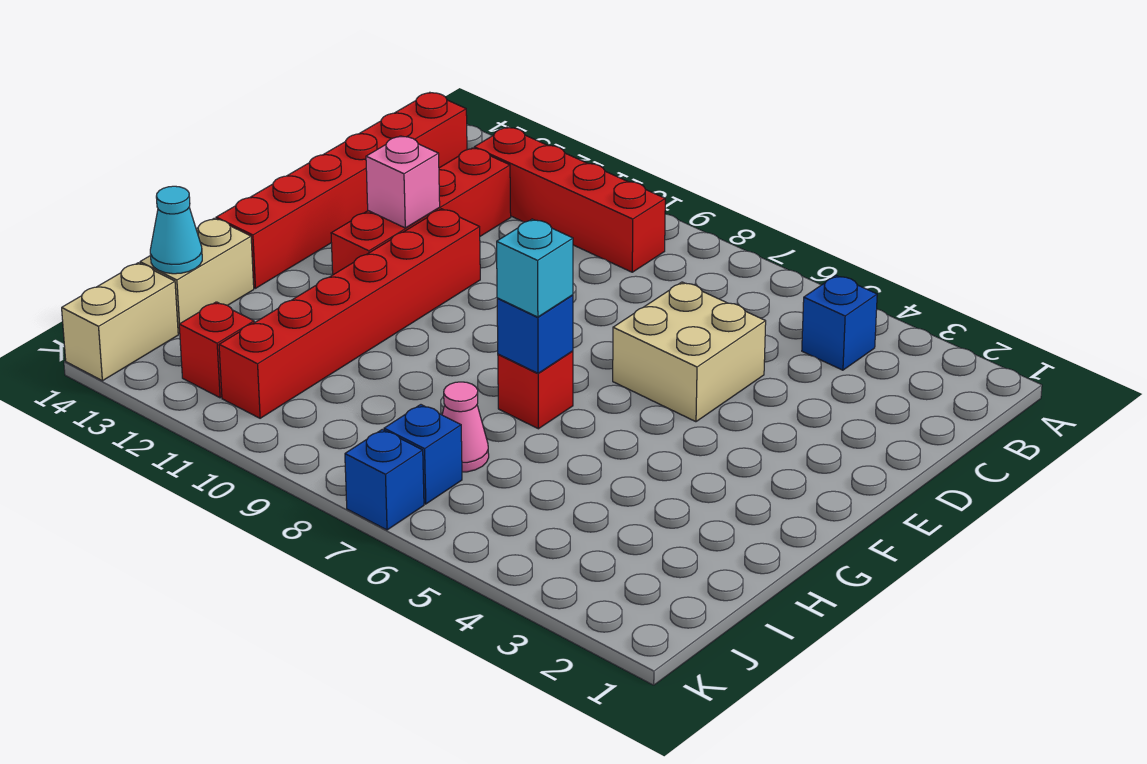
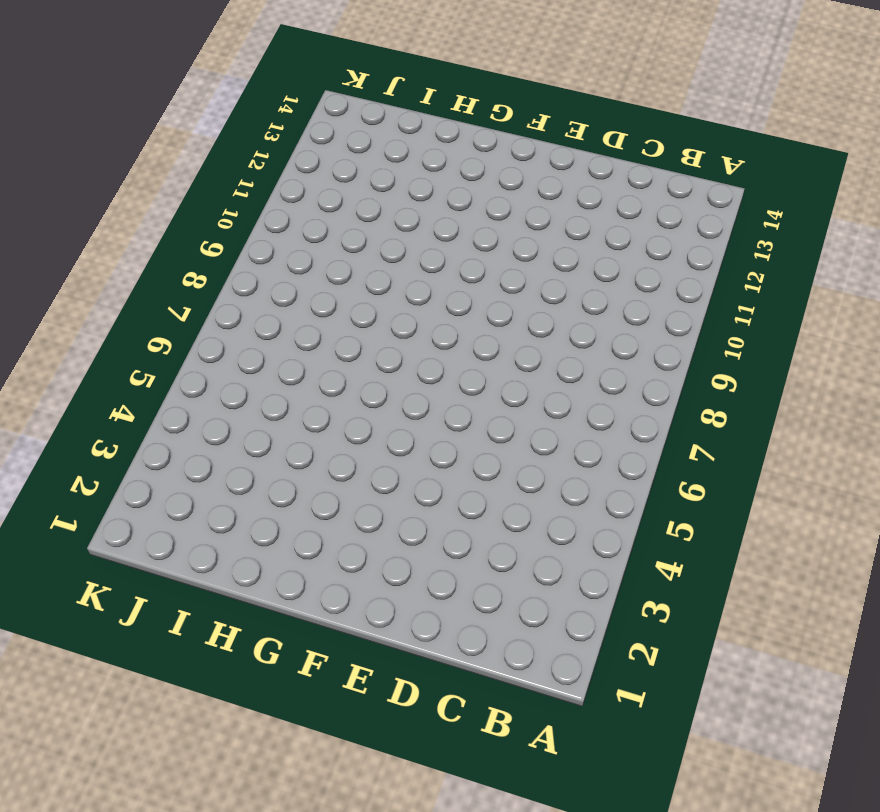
none -> blue brick B4 level 1
none -> red brick B9:B12 level 1
none -> red brick B14:G14 level 1

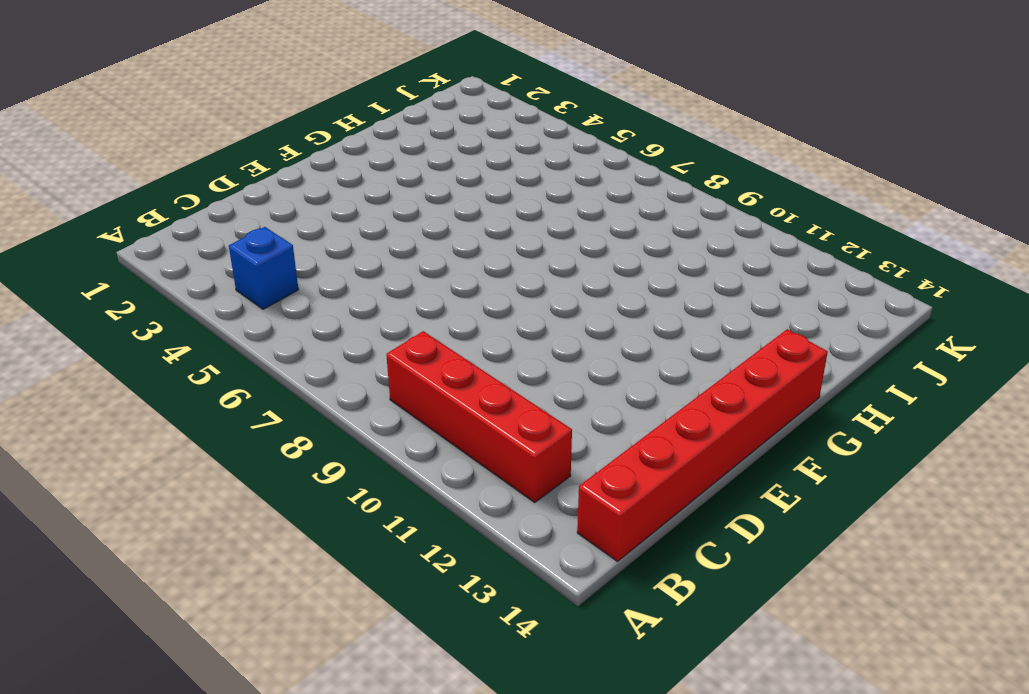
none -> red brick C12:F12 level 1
none -> tan brick D5:E6 level 1
none -> red brick E11:J11 level 1

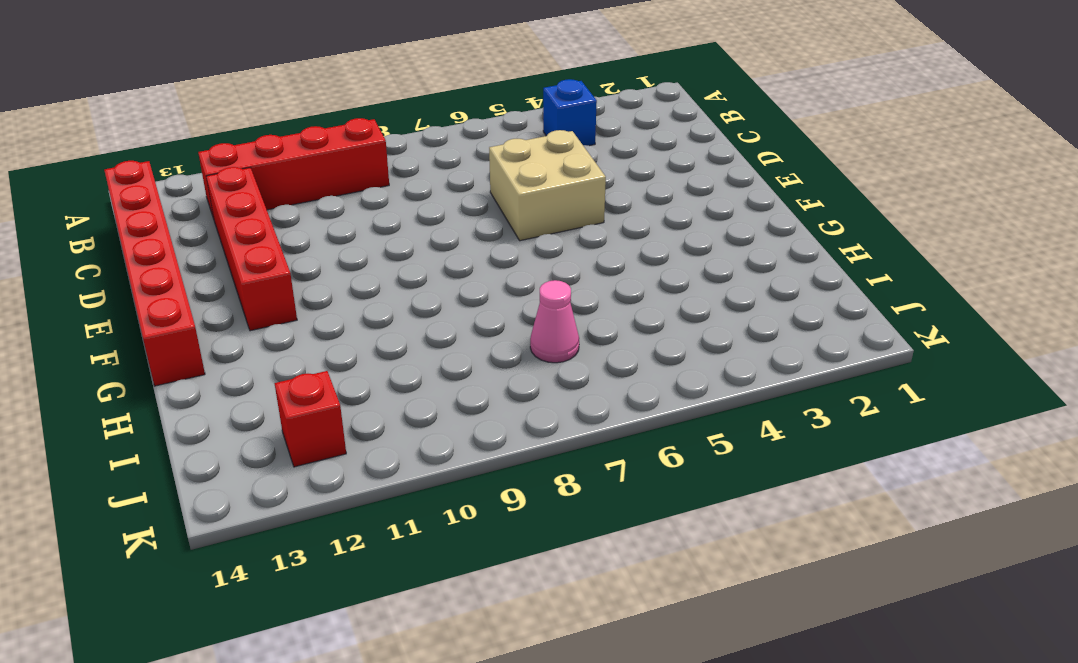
none -> red brick E11:J11 level 1
none -> red brick G7 level 1
none -> tan brick H14:I14 level 1

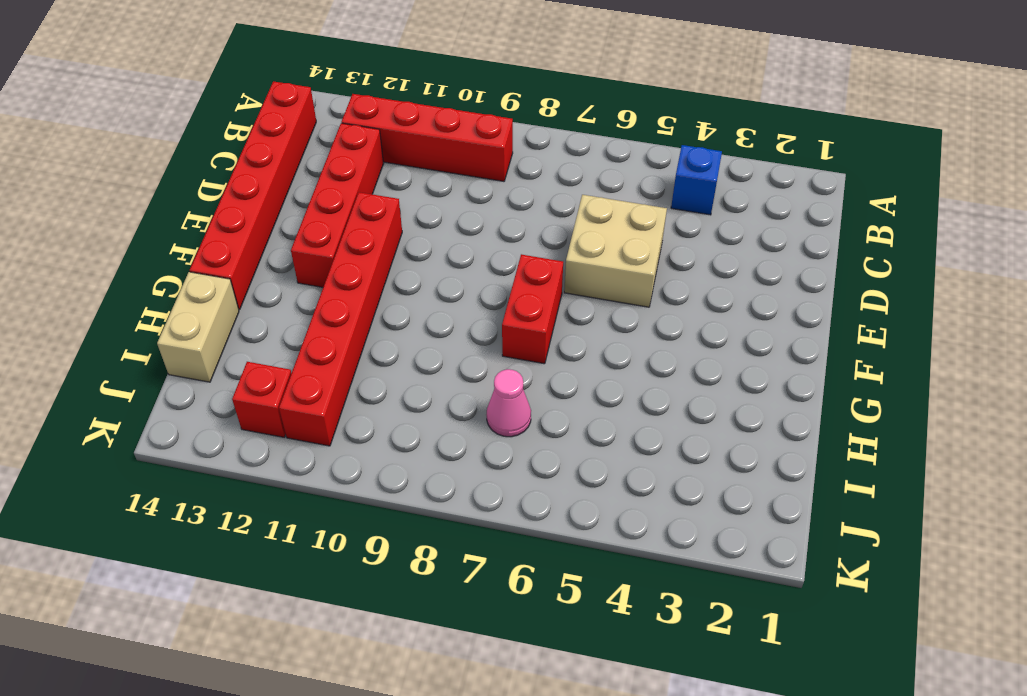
red brick F7:G7 level 1 -> red brick G7 level 1
none -> blue brick J7 level 1
none -> tan brick J14:K14 level 1
none -> blue brick K7 level 1

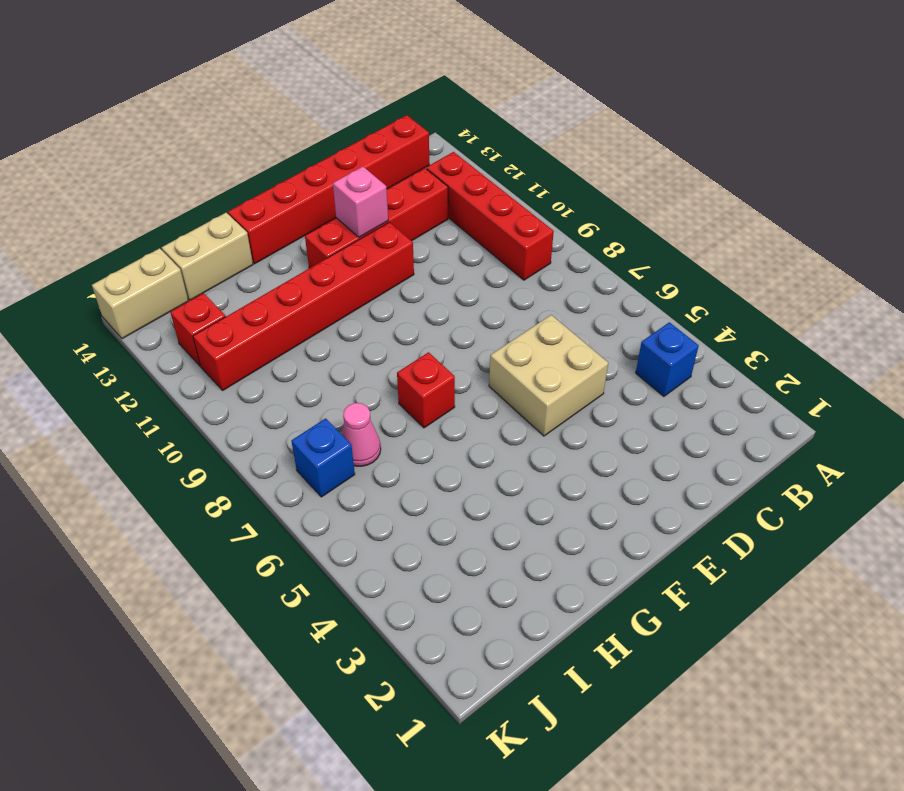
none -> blue brick K7 level 1
none -> blue brick G7 level 2
none -> cyan cone I14 level 2

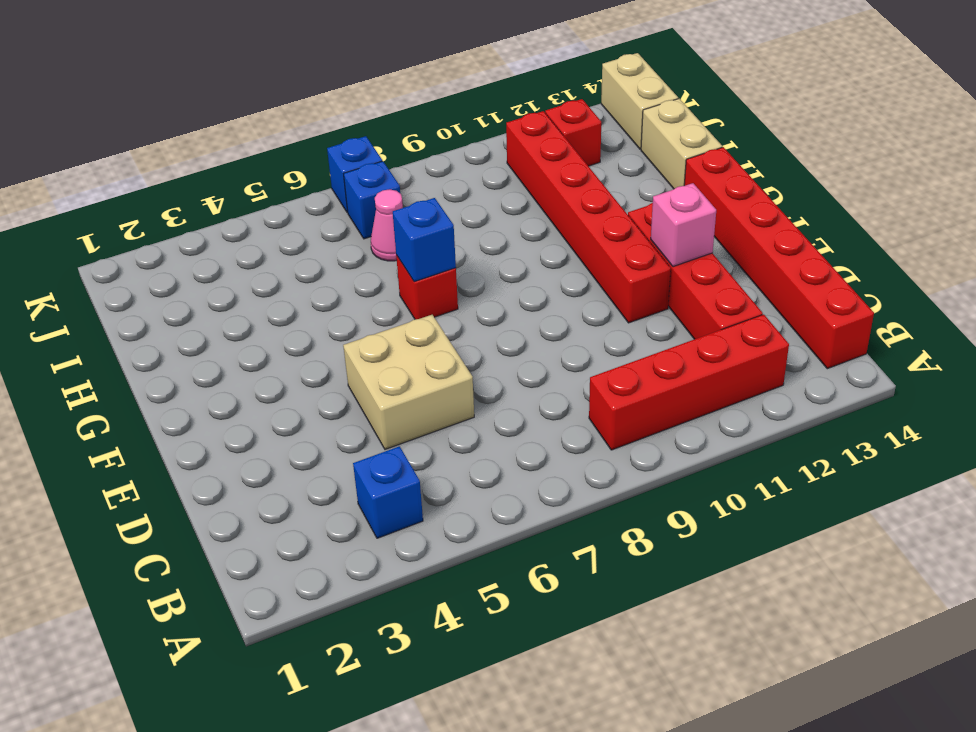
none -> cyan cone I14 level 2
none -> cyan brick G7 level 3

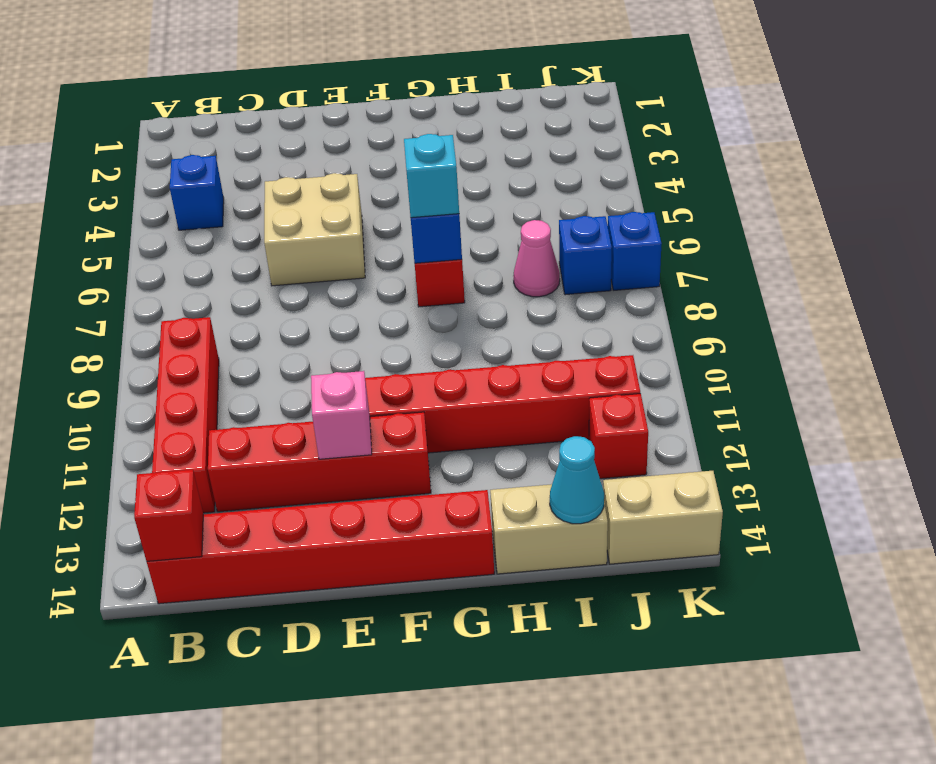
red brick B14 level 2 -> none

